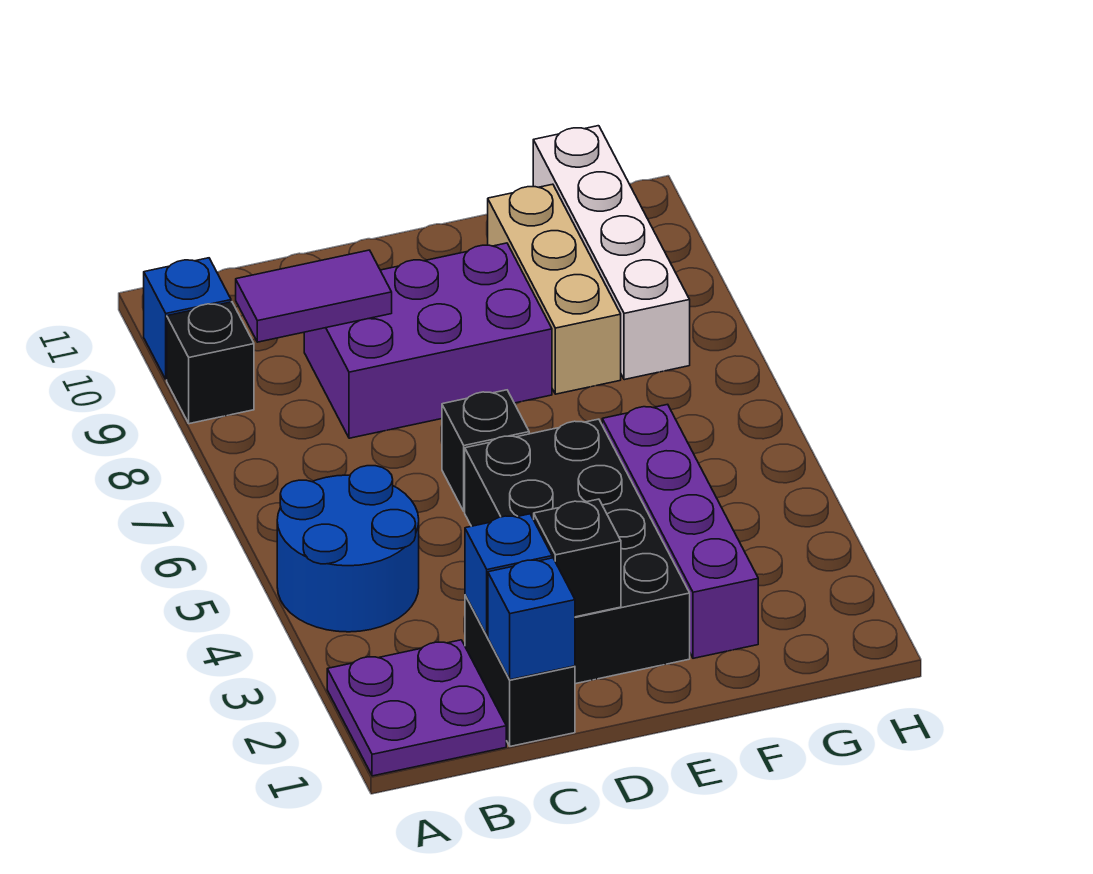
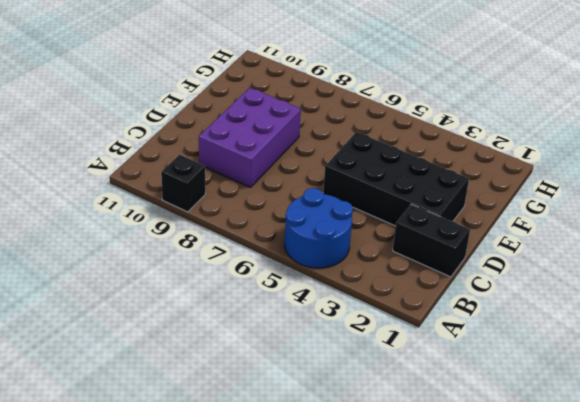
none -> purple plate A1:B2 level 1
none -> blue brick A10 level 1
none -> black brick D6 level 1

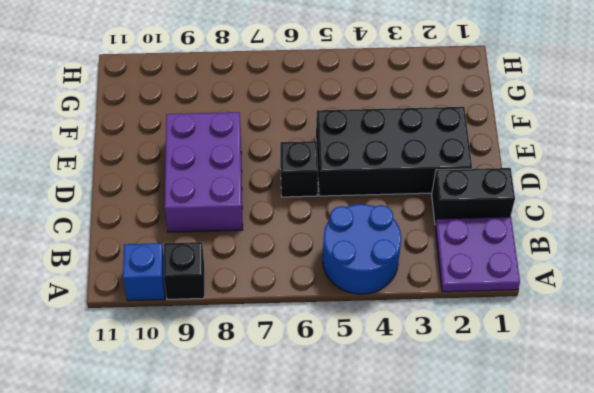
none -> purple brick F2:F5 level 1
none -> tan brick F8:F10 level 1
none -> white brick G8:G11 level 1

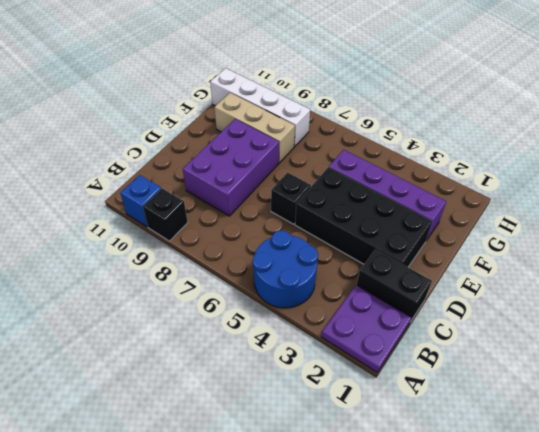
none -> purple tile B9:C9 level 2
none -> blue brick C1 level 2
none -> blue brick C2 level 2

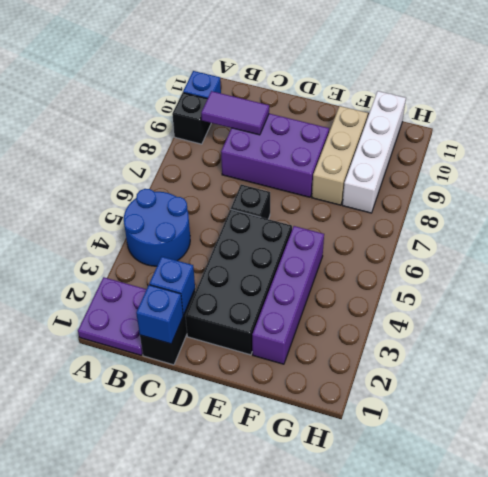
none -> black brick D2 level 2

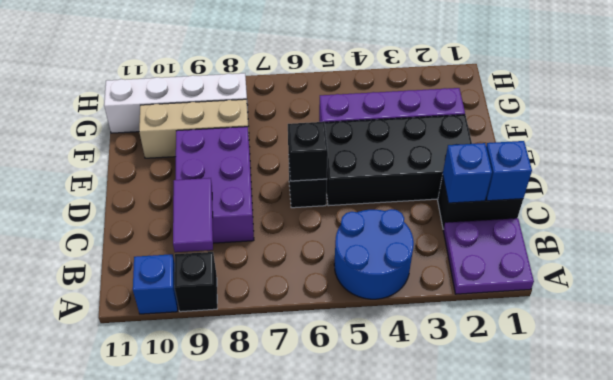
black brick D6 level 2 -> black brick D2 level 2

